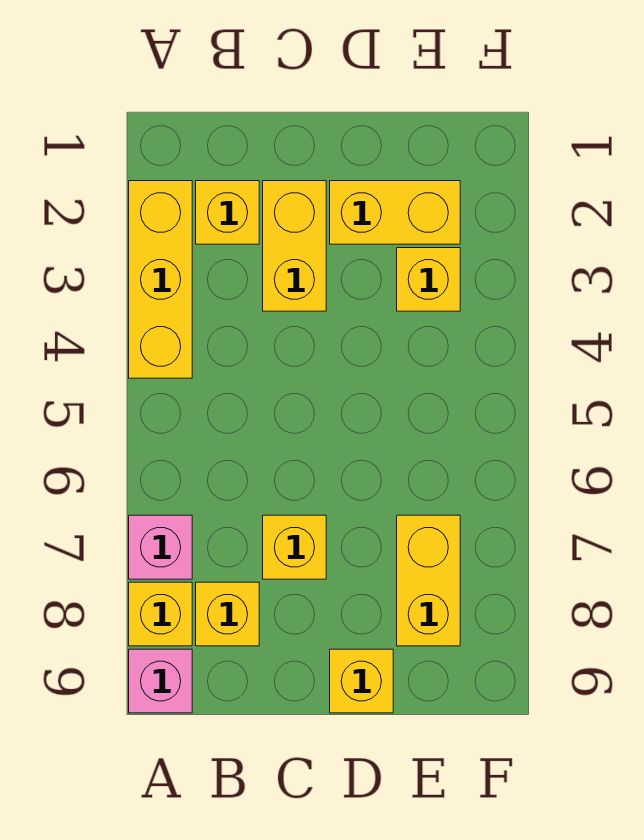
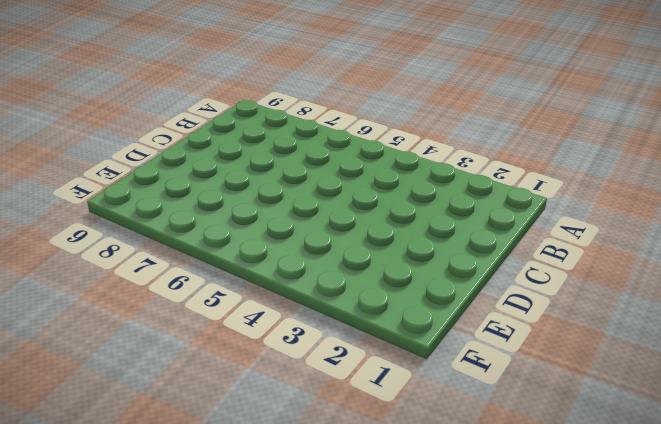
none -> yellow brick A2:A4 level 1
none -> pink brick A7 level 1
none -> yellow brick A8 level 1

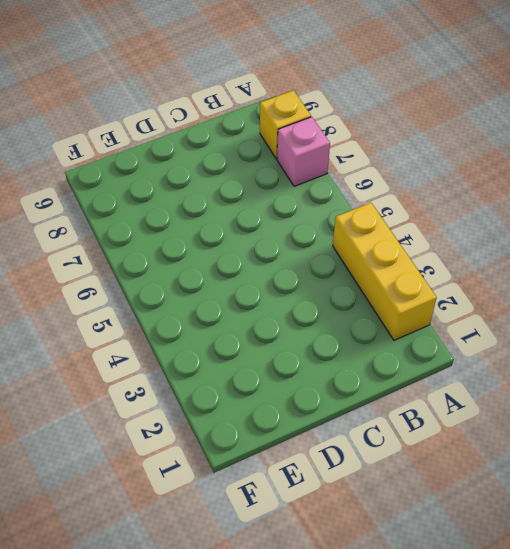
none -> pink brick A9 level 1
none -> yellow brick B2 level 1
none -> yellow brick B8 level 1

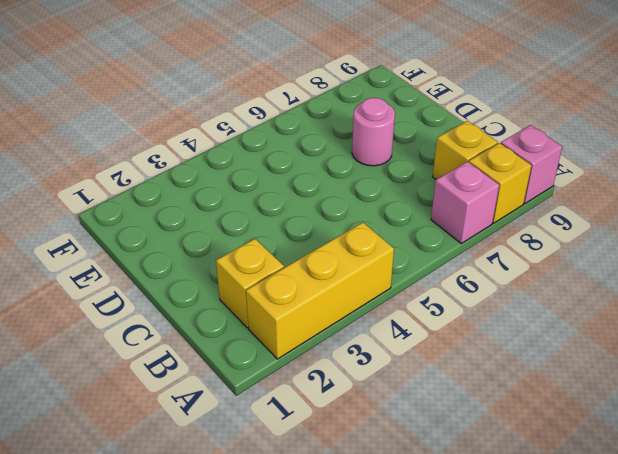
pink round brick D7 level 1 -> none
none -> yellow brick C2:C3 level 1
none -> yellow brick C7 level 1
none -> yellow brick D2:E2 level 1

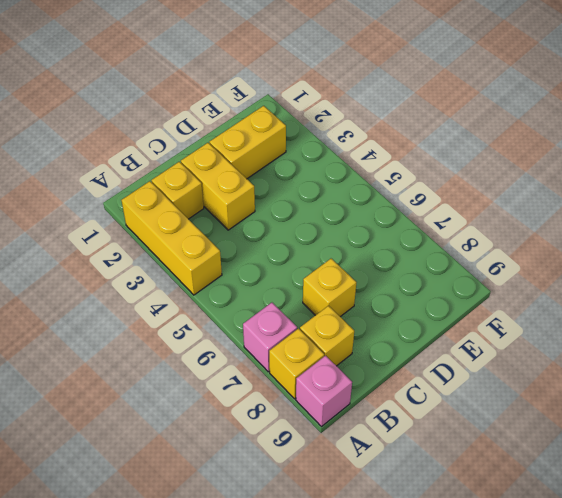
none -> yellow brick D9 level 1
none -> yellow brick E3 level 1
none -> yellow brick E7:E8 level 1

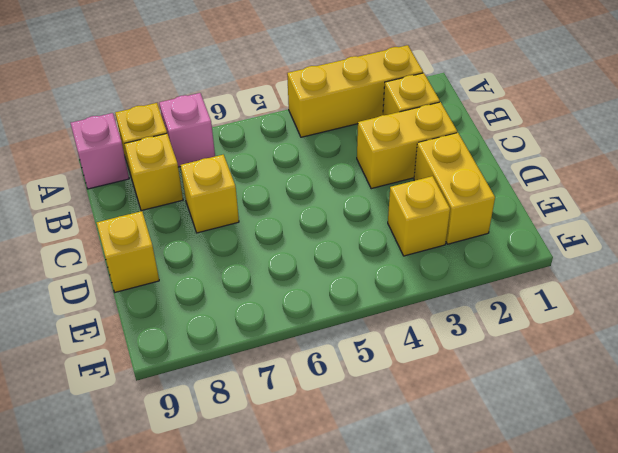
none -> yellow brick E7:E8 level 1

